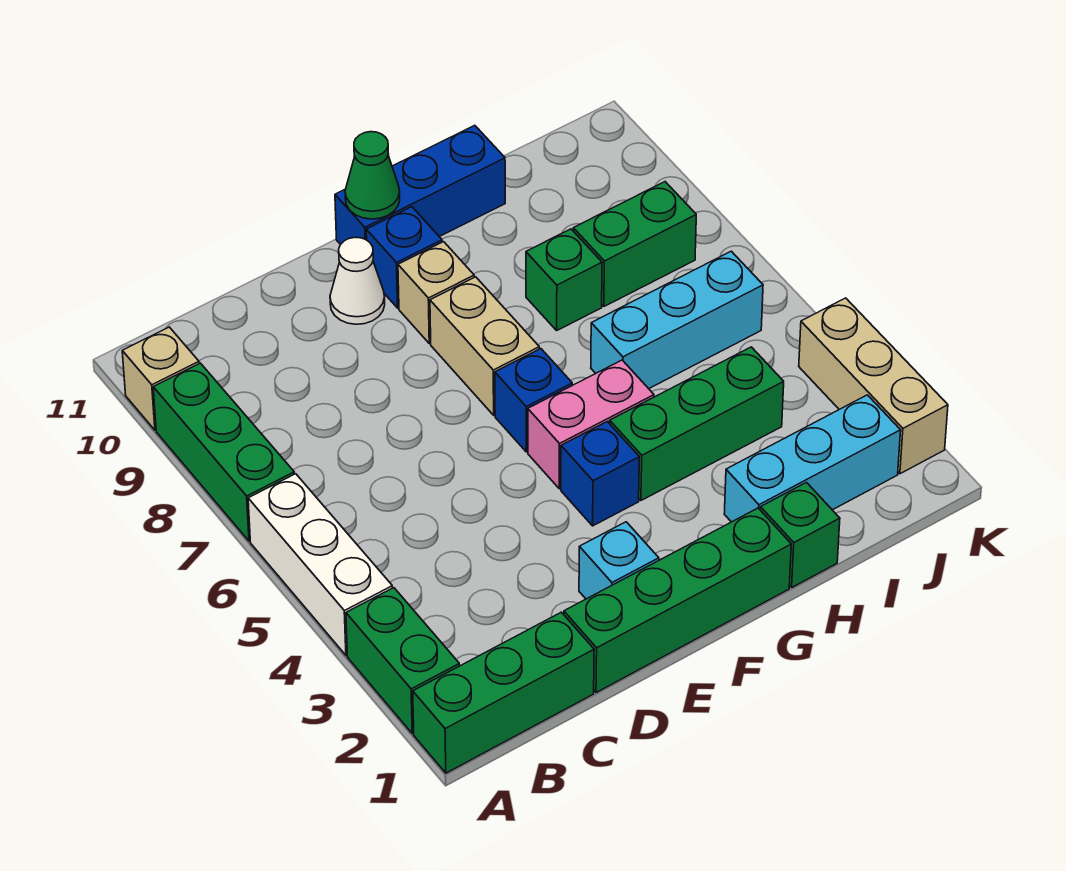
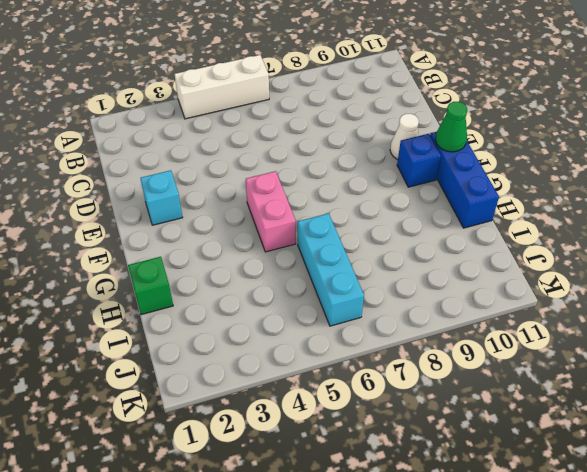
none -> green brick A1:C1 level 1
none -> green brick A2:A3 level 1
none -> green brick A7:A9 level 1

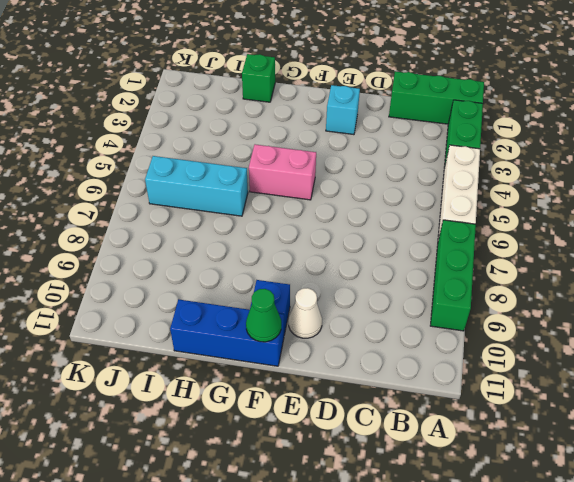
none -> tan brick A10 level 1
none -> green brick D1:G1 level 1
none -> blue brick F4 level 1

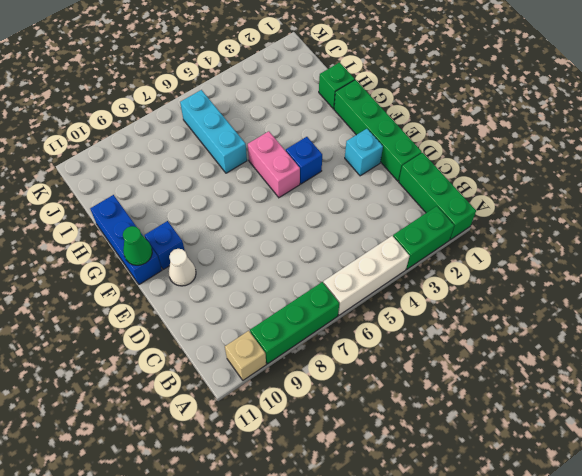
none -> blue brick F6 level 1
none -> tan brick F7:F8 level 1
none -> tan brick F9 level 1

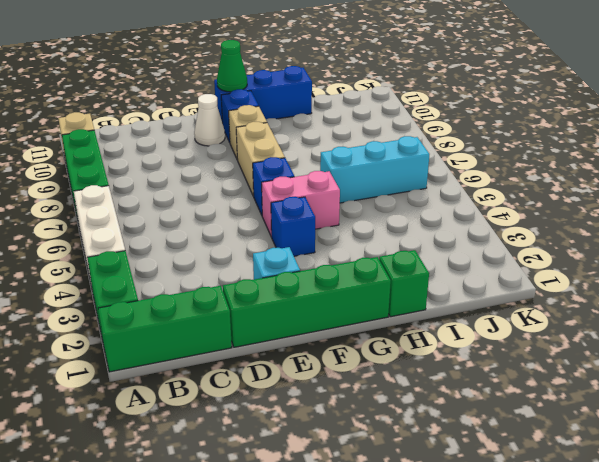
none -> green brick G4:I4 level 1
none -> cyan brick H2:J2 level 1
none -> green brick H8 level 1

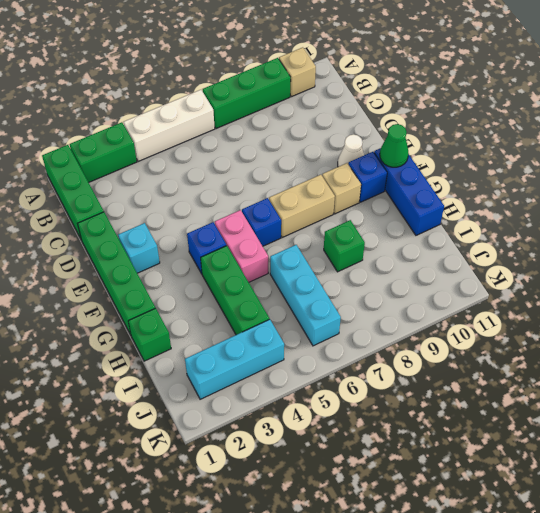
cyan brick J2:J4 level 1 -> cyan brick H2:J2 level 1
none -> green brick I8:J8 level 1
none -> tan brick K2:K4 level 1

